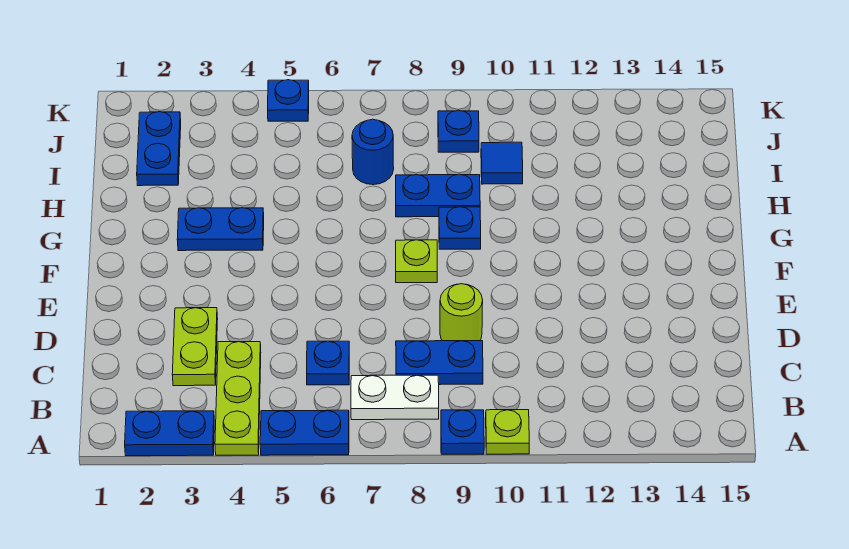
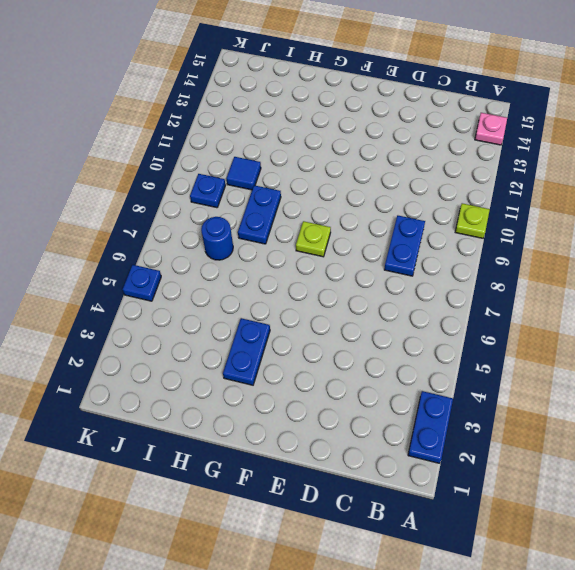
pink plate A14 level 1 -> none
none -> lime plate A4:C4 level 1
none -> blue plate A5:A6 level 1
none -> blue plate A9 level 1

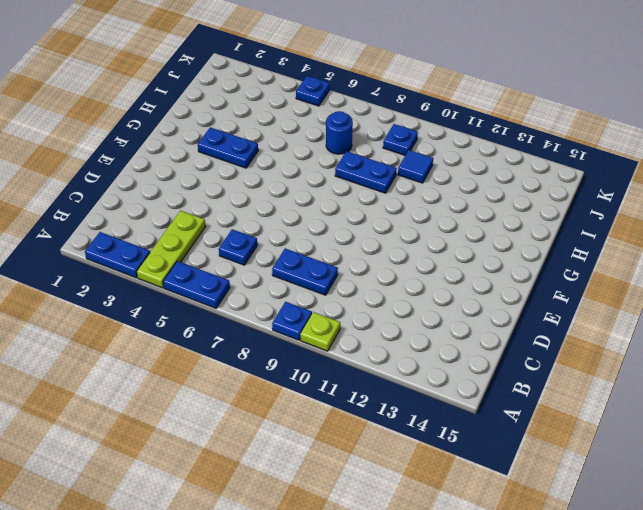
none -> white plate B7:B8 level 1
none -> lime plate C3:D3 level 1
none -> lime round brick D9 level 1

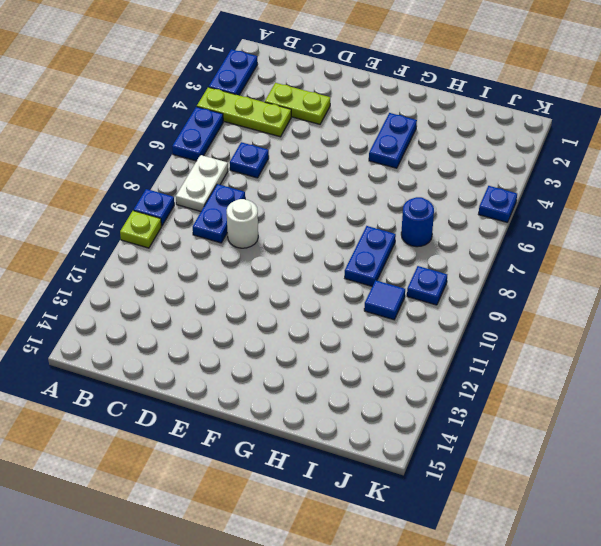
white round brick D9 level 1 -> lime round brick D9 level 1
none -> lime plate F8 level 1
none -> blue plate G9 level 1
none -> blue plate I2:J2 level 1

